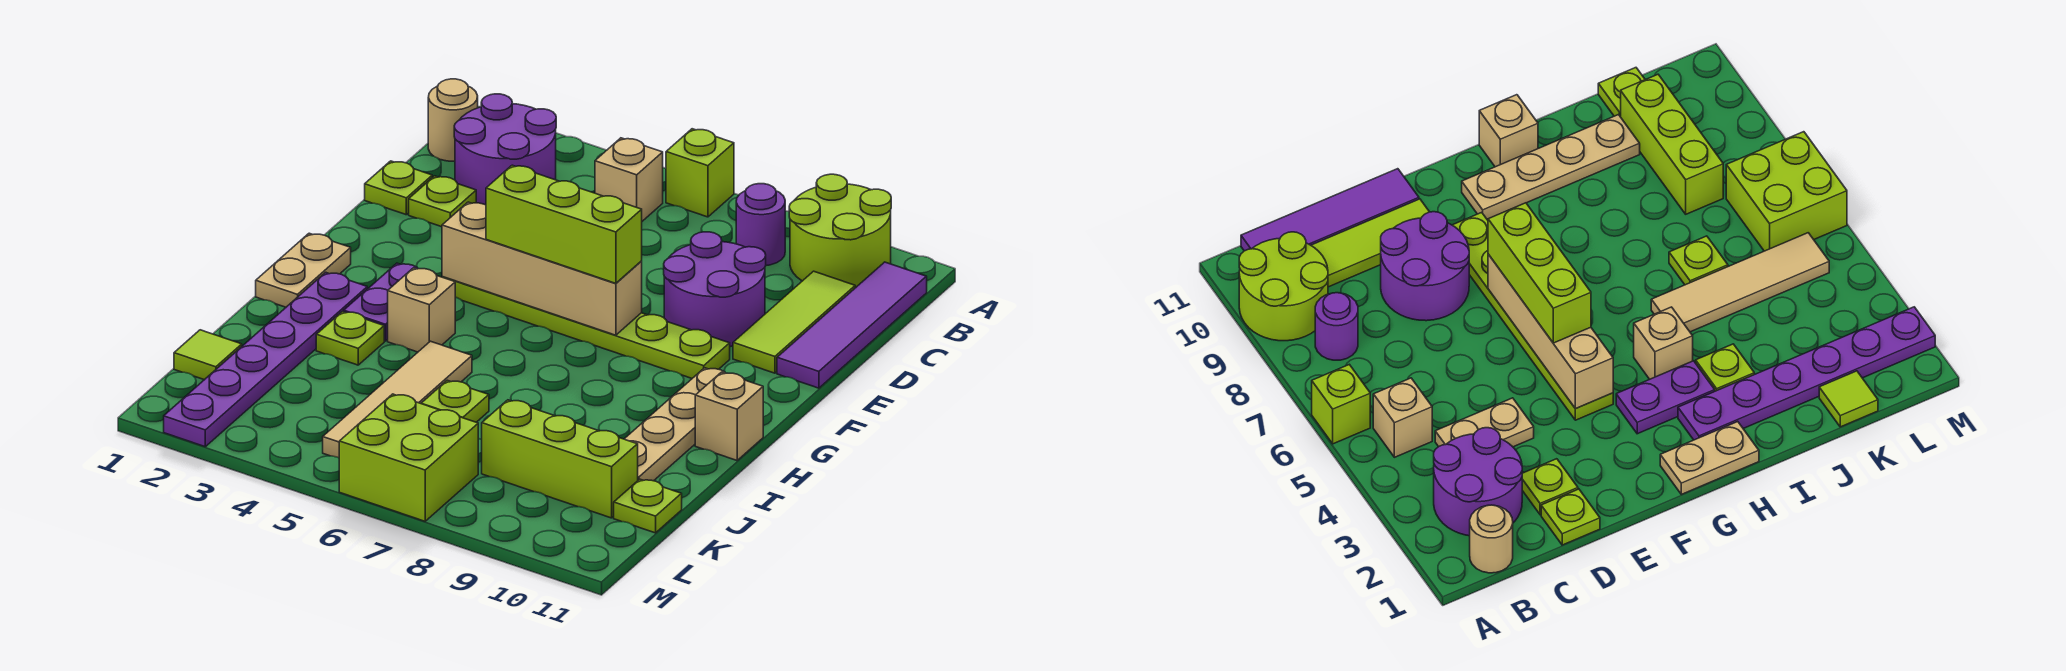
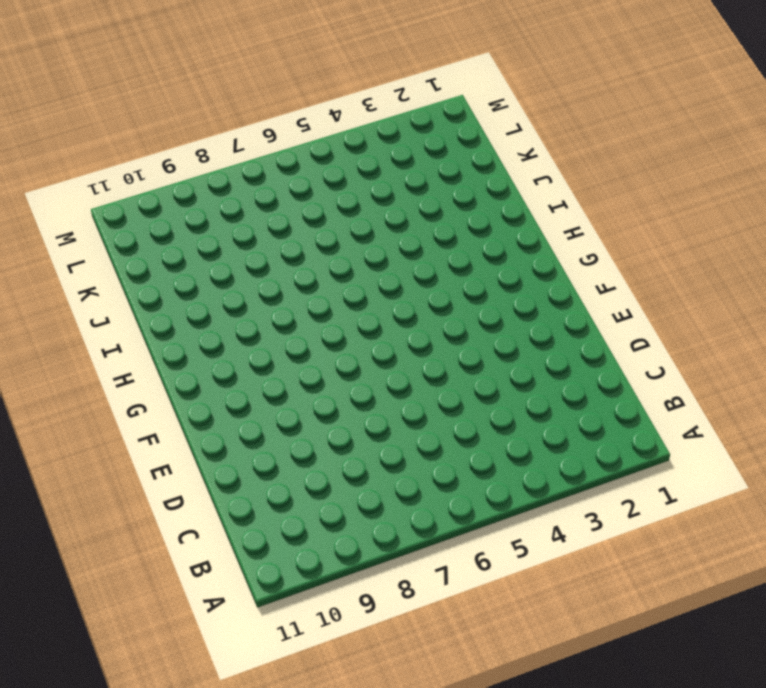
none -> lime brick A6 level 1
none -> lime round brick A9:B10 level 1
none -> tan round brick B1 level 1

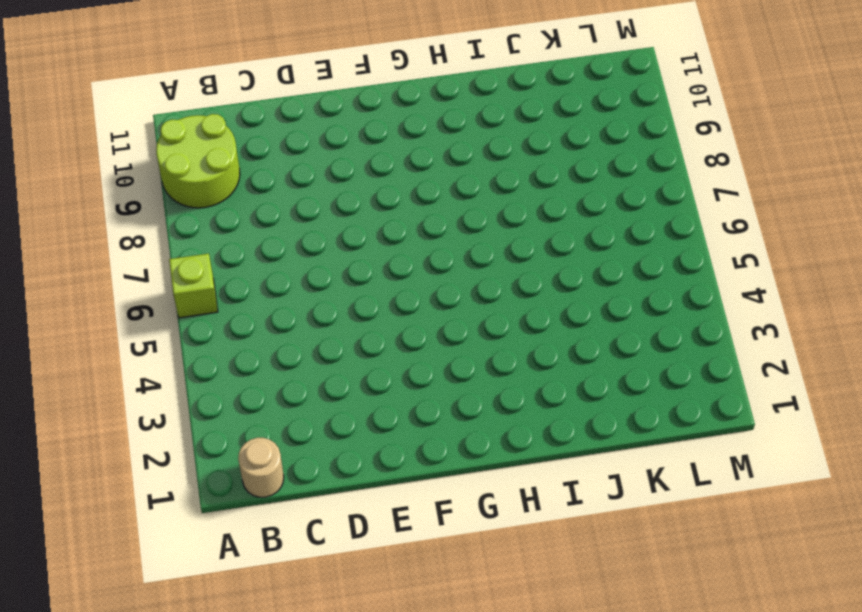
none -> purple round brick B2:C3 level 1
none -> tan brick B5 level 1
none -> purple round brick B8 level 1

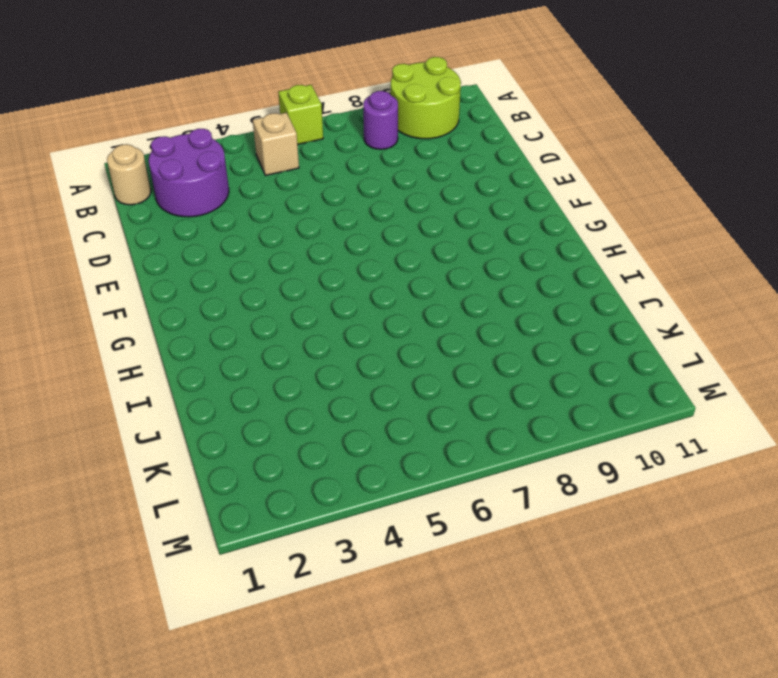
none -> purple tile B11:E11 level 1
none -> tan plate C4:D4 level 1
none -> lime tile C10:E10 level 1

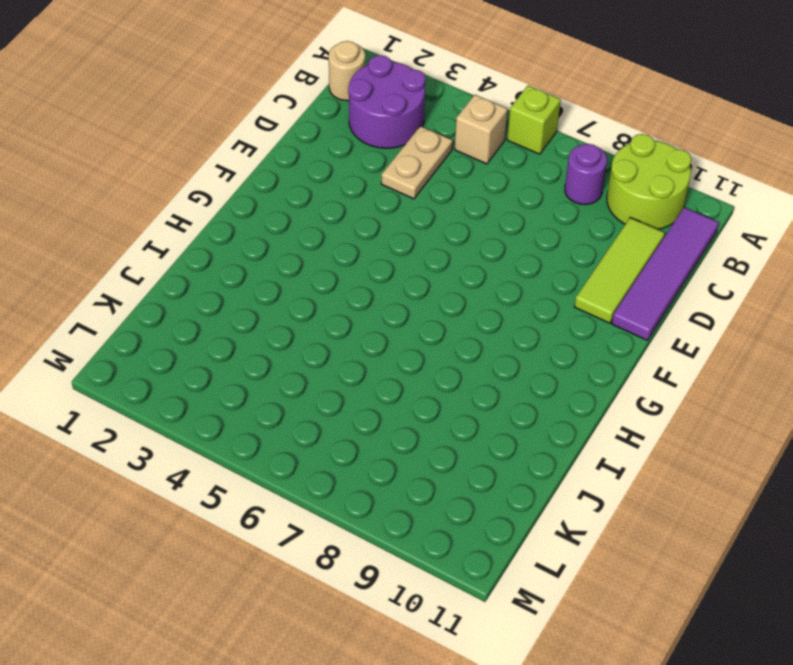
none -> lime plate D1 level 1
none -> lime plate D2 level 1
none -> purple round brick D8:E9 level 1

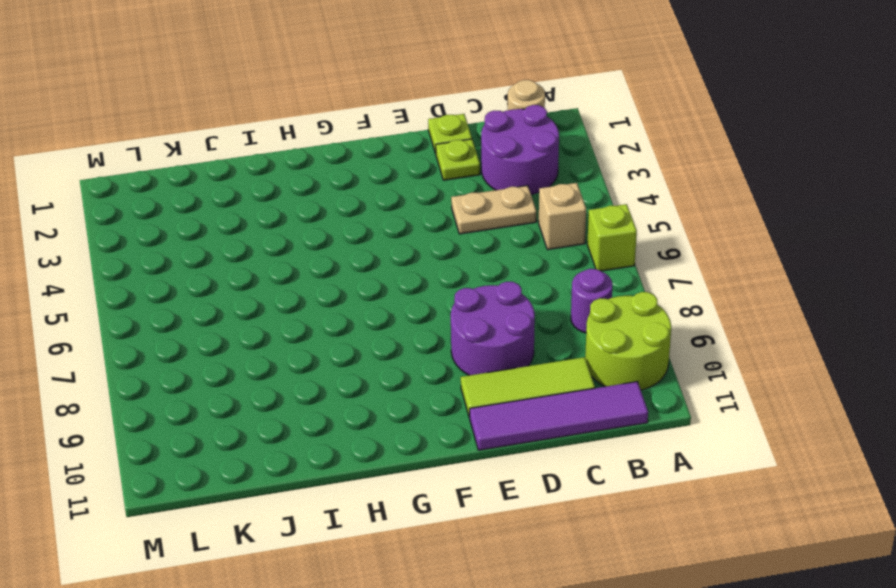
none -> lime plate F4:F9 level 1
none -> tan plate G1:H1 level 1
none -> purple plate G3:H3 level 1

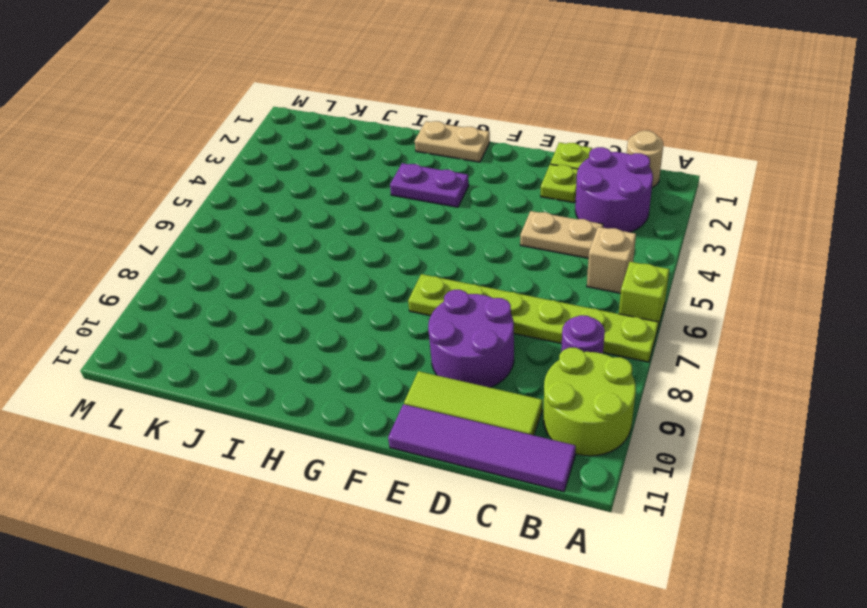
lime plate A7:F7 level 1 -> lime plate F4:F9 level 1
none -> tan plate G10:J10 level 1
none -> purple plate H2:M2 level 1
none -> tan brick H4 level 1

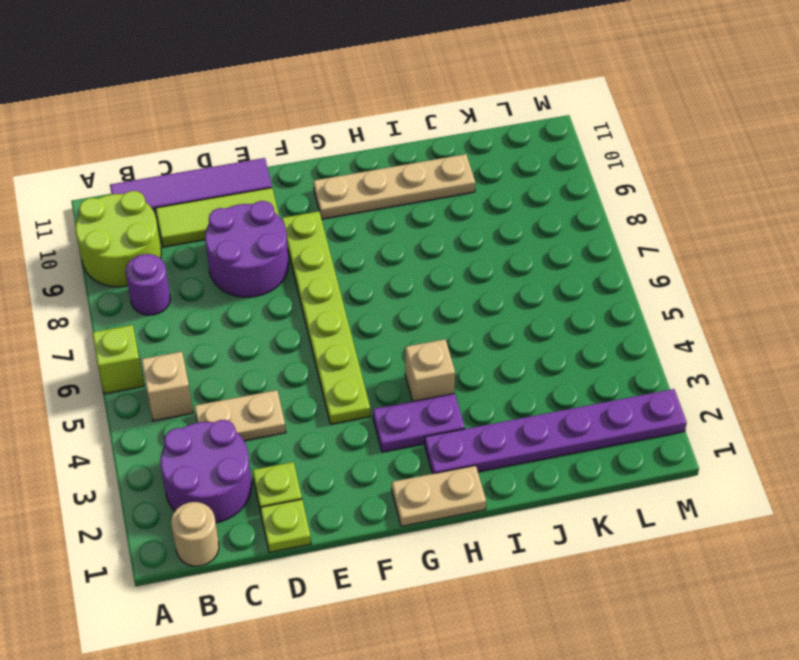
none -> tan brick H11 level 1
none -> lime plate I3 level 1
none -> tan tile I5:L5 level 1

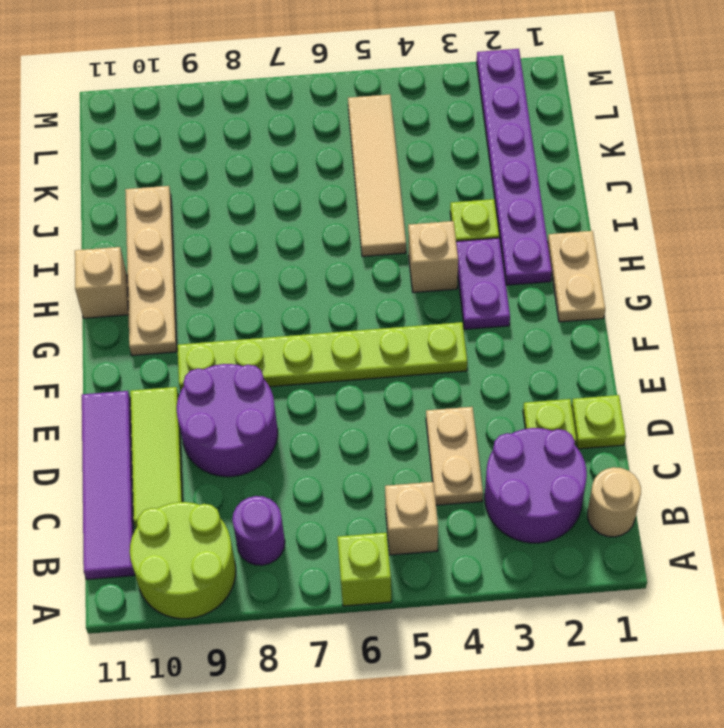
none -> lime plate J6 level 1
none -> lime tile K1 level 1
none -> lime brick K8:K10 level 1

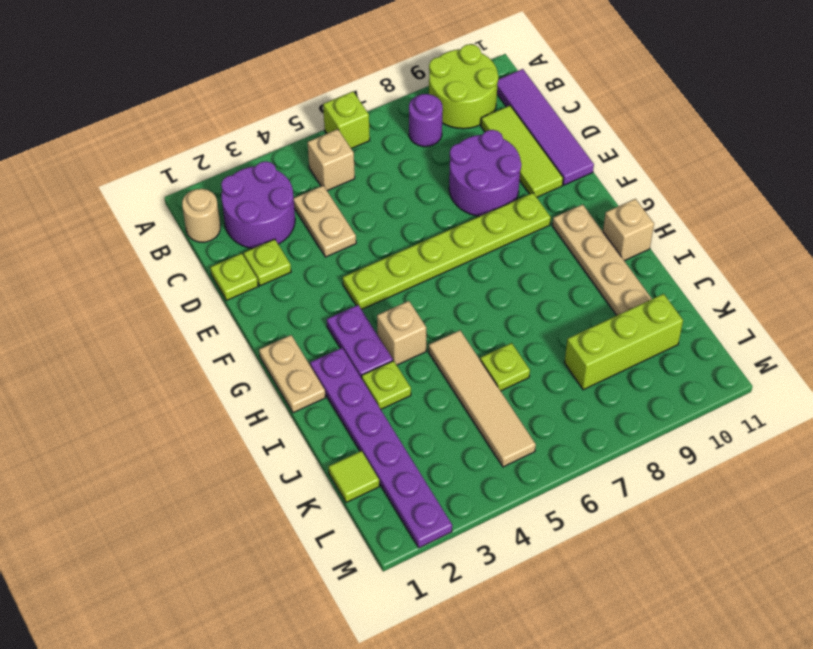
none -> lime plate K11 level 1
none -> lime brick L6:M7 level 1
none -> tan brick F4:F7 level 2

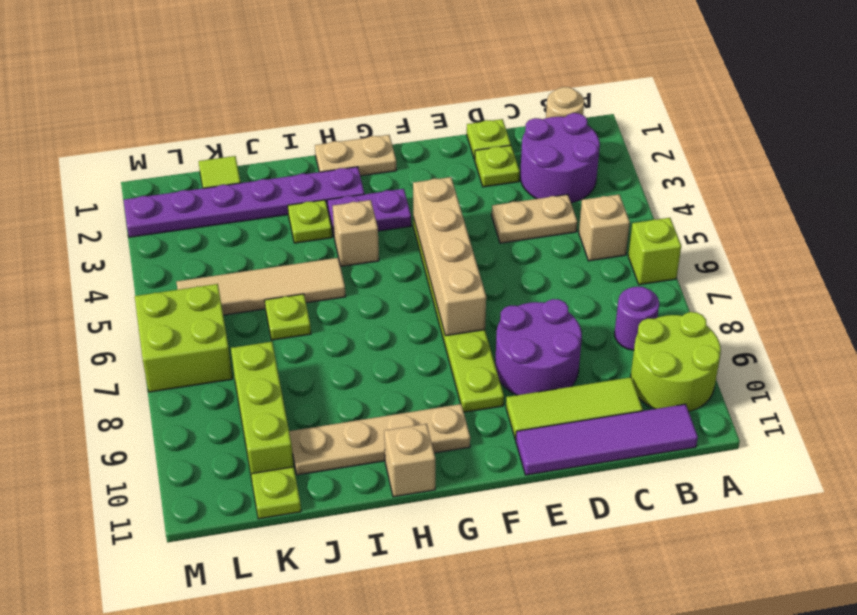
none -> lime brick F5:F7 level 3

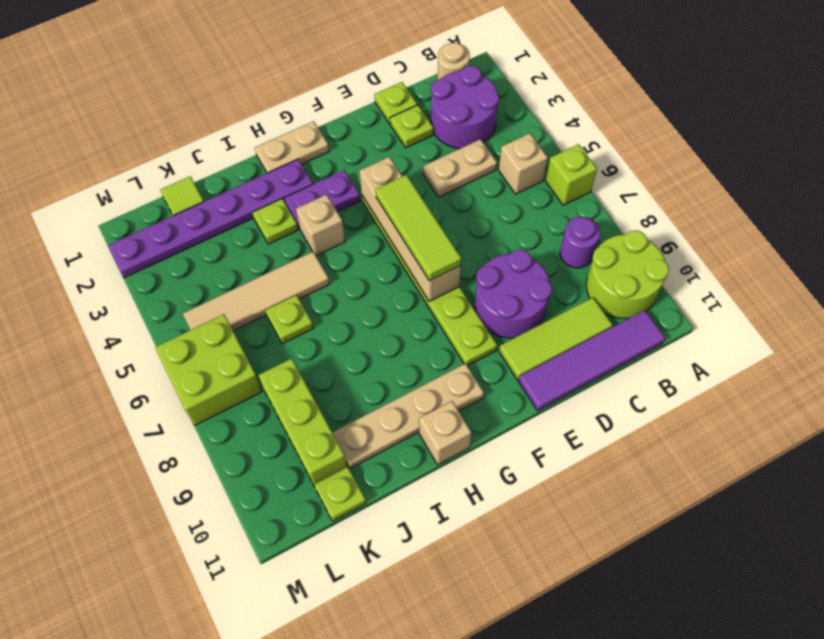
lime tile F5:F7 level 3 -> lime brick F5:F7 level 3

